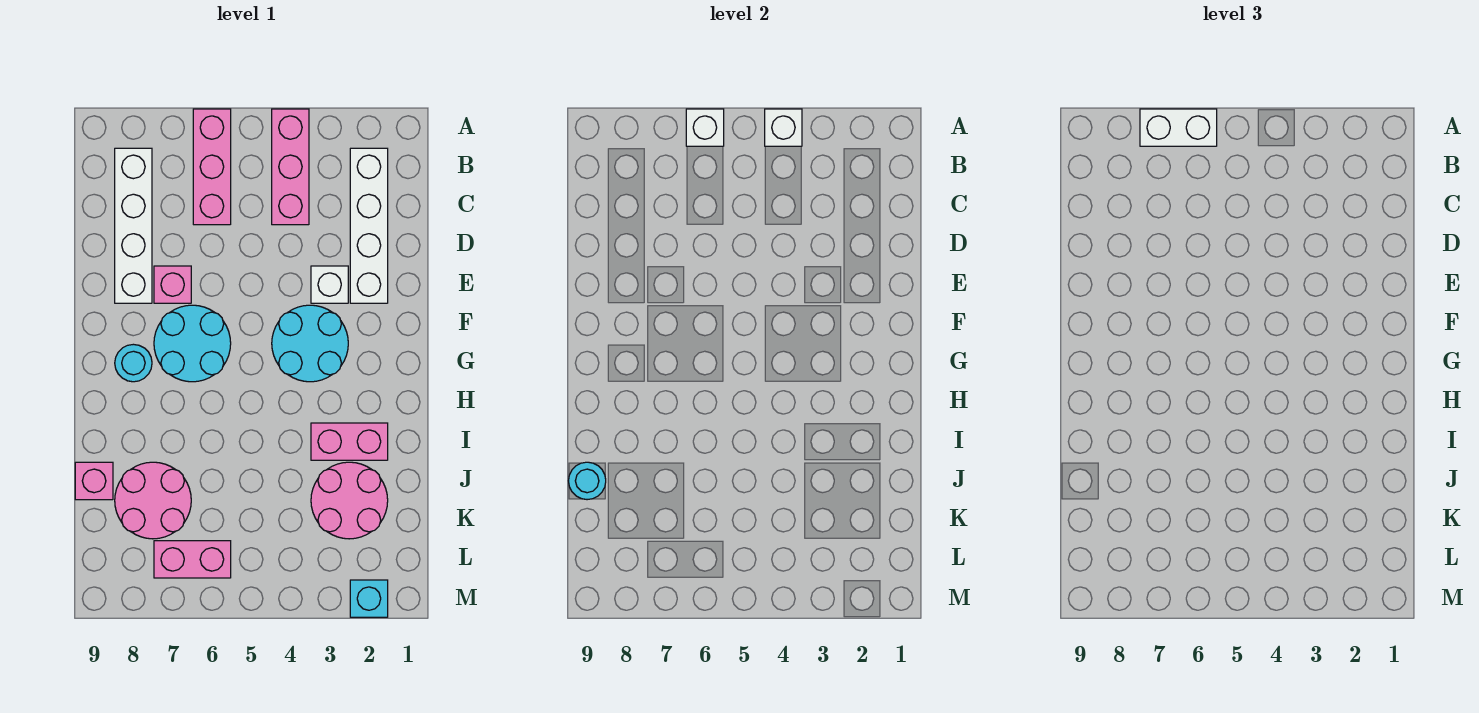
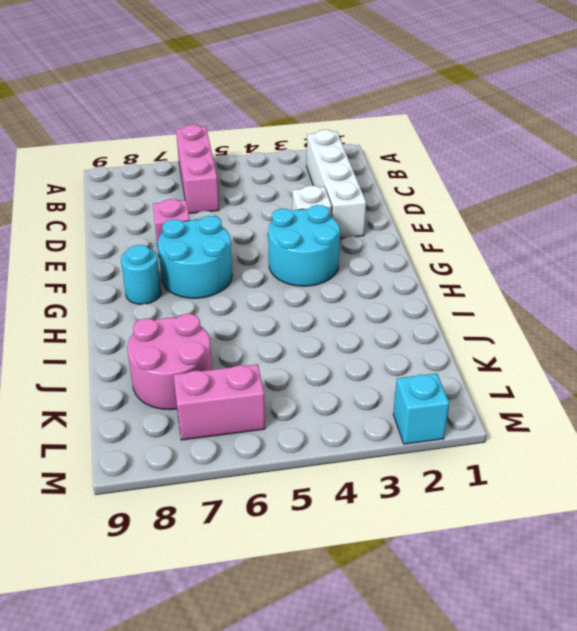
none -> pink brick A4:C4 level 1
none -> white brick B8:E8 level 1
none -> pink brick I2:I3 level 1

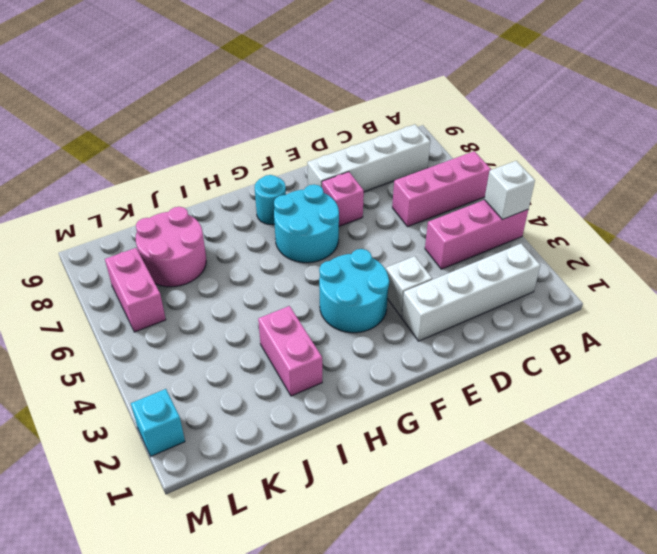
none -> pink round brick J2:K3 level 1
none -> pink brick J9 level 1
none -> white brick A6 level 2

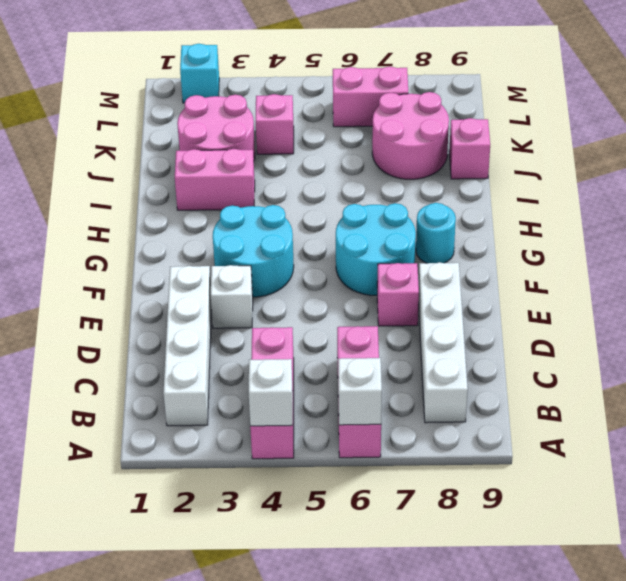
pink brick K4 level 1 -> none
none -> cyan round brick J9 level 2
none -> white brick A6:A7 level 3

